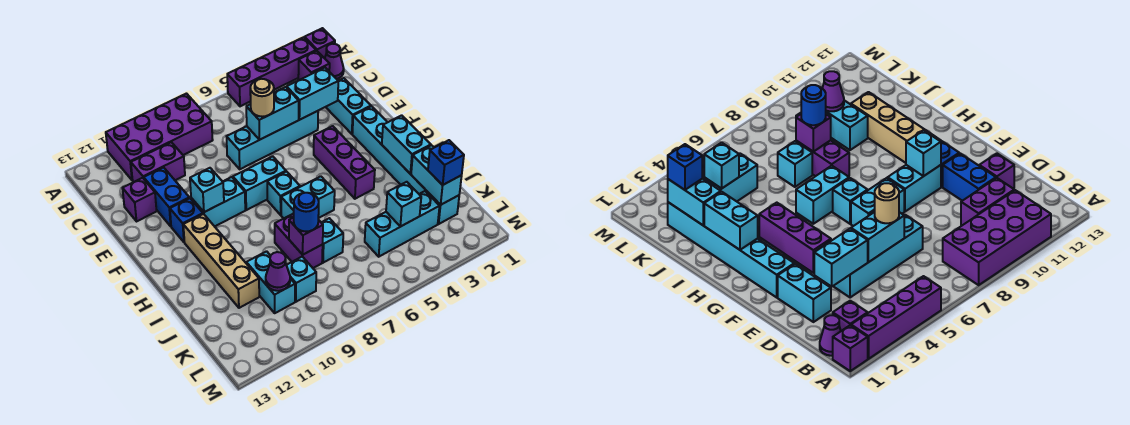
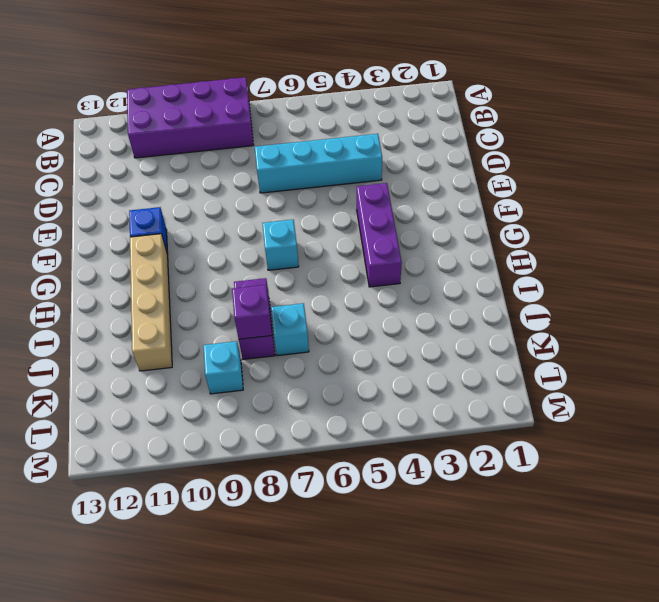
none -> purple brick A1 level 1
none -> purple brick A2:A5 level 1
none -> purple cone B1 level 1
none -> purple brick B2 level 1

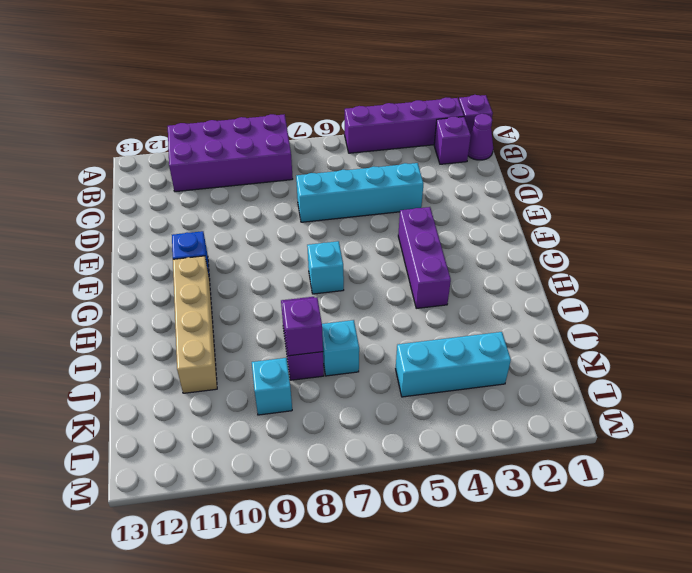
none -> purple brick C10:C11 level 1
none -> cyan brick D2:E2 level 1
none -> blue brick D11:E11 level 1
none -> purple brick D12 level 1

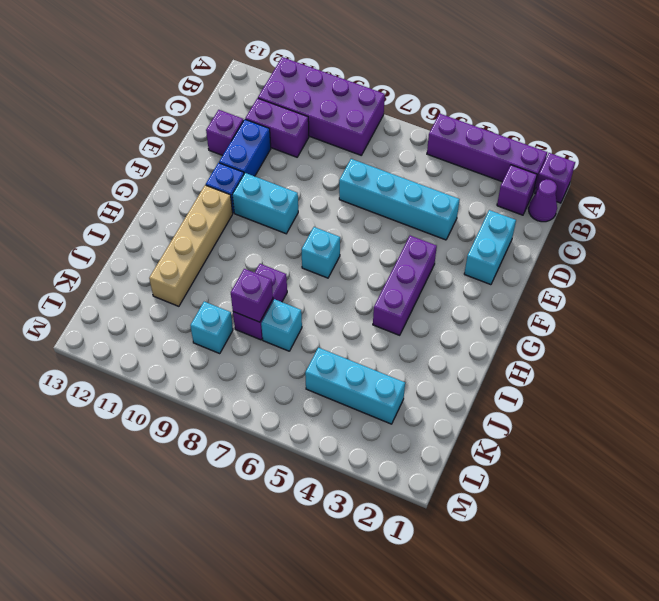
none -> cyan brick F2:K2 level 1
none -> cyan brick F7:F8 level 1
none -> cyan brick H6:H7 level 1
none -> cyan brick J10:K10 level 1

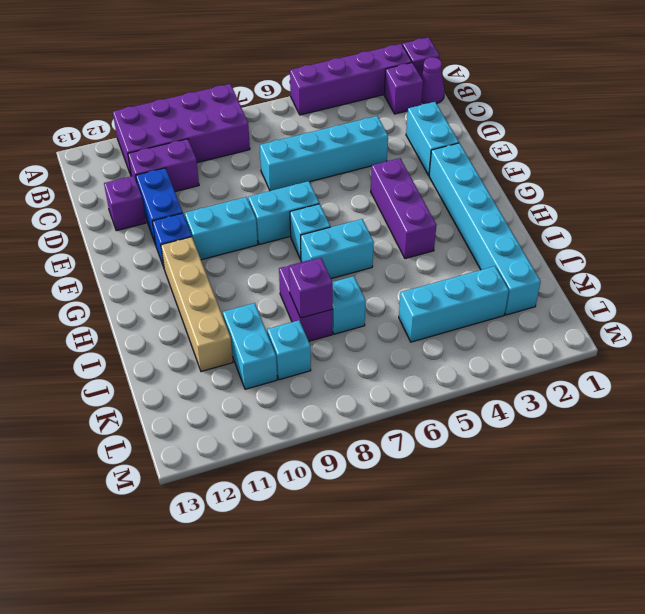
none -> cyan brick D3:D4 level 2
none -> cyan brick D5:D6 level 2
none -> cyan brick F10 level 2
none -> cyan brick H2:I2 level 2

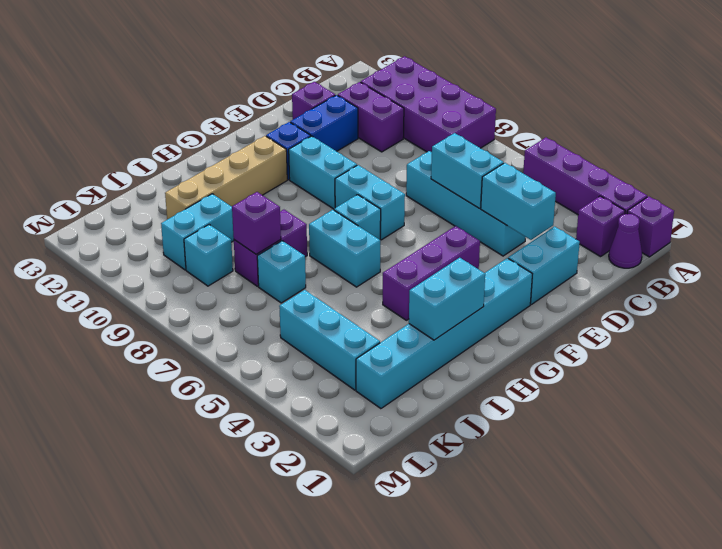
none -> cyan brick F10 level 2
none -> cyan brick J2:K2 level 2
none -> cyan brick K4 level 2
none -> purple cone K10 level 2

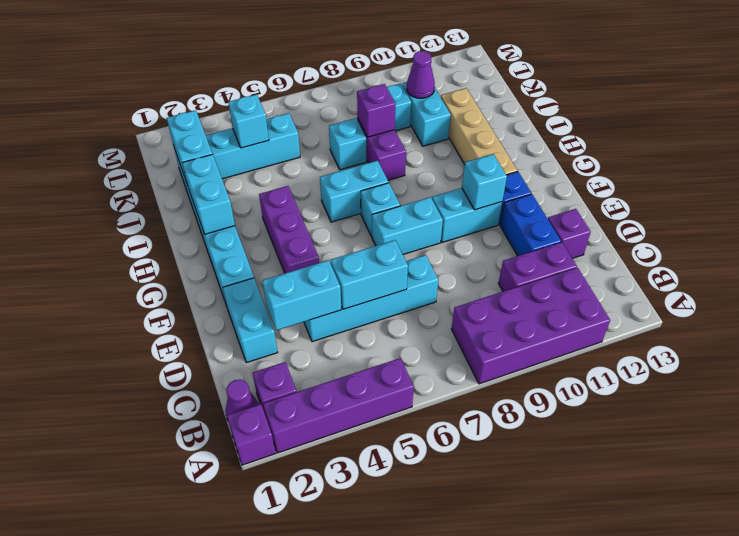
none -> tan round brick D6 level 3
none -> blue round brick J8 level 3
none -> blue brick K2 level 3

